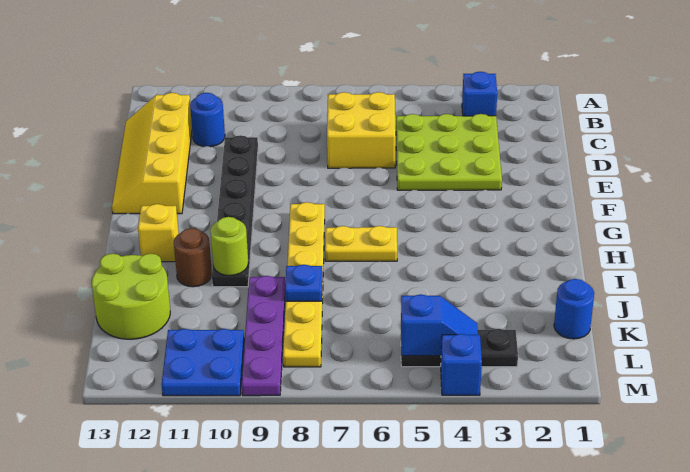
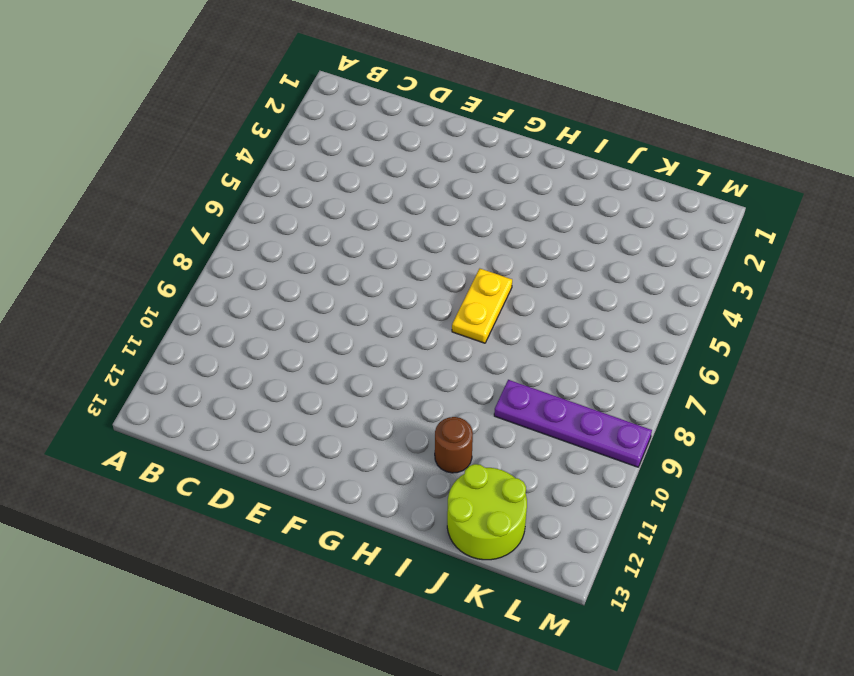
none -> blue brick B3 level 1
none -> lime plate C3:E5 level 1
none -> yellow brick C6:D7 level 1

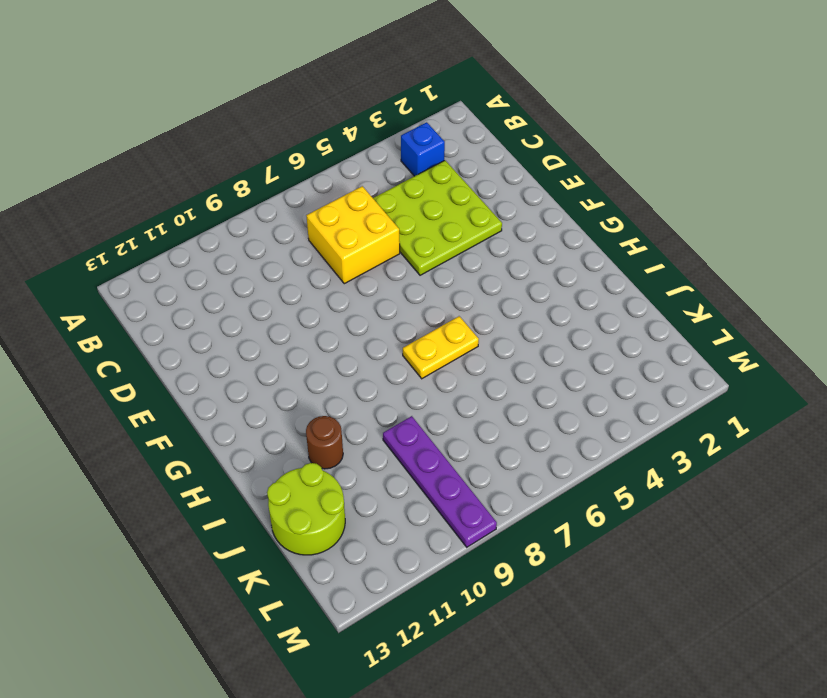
none -> blue round brick C11 level 1
none -> yellow slope C12:F13 level 1 top 12
none -> black plate D10:I10 level 1

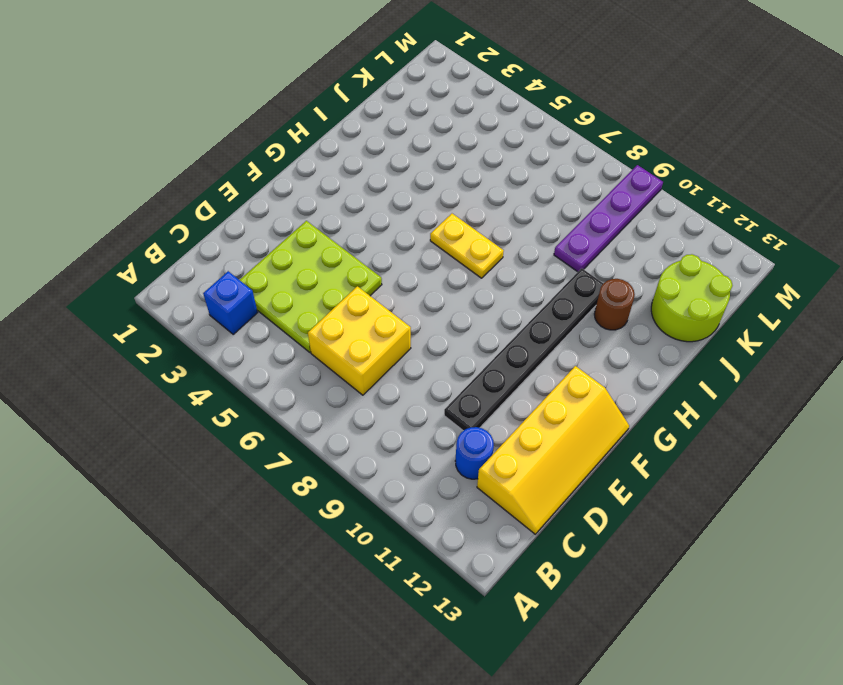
none -> yellow plate G8:L8 level 1
none -> yellow brick H12 level 1
none -> blue round brick K1 level 1

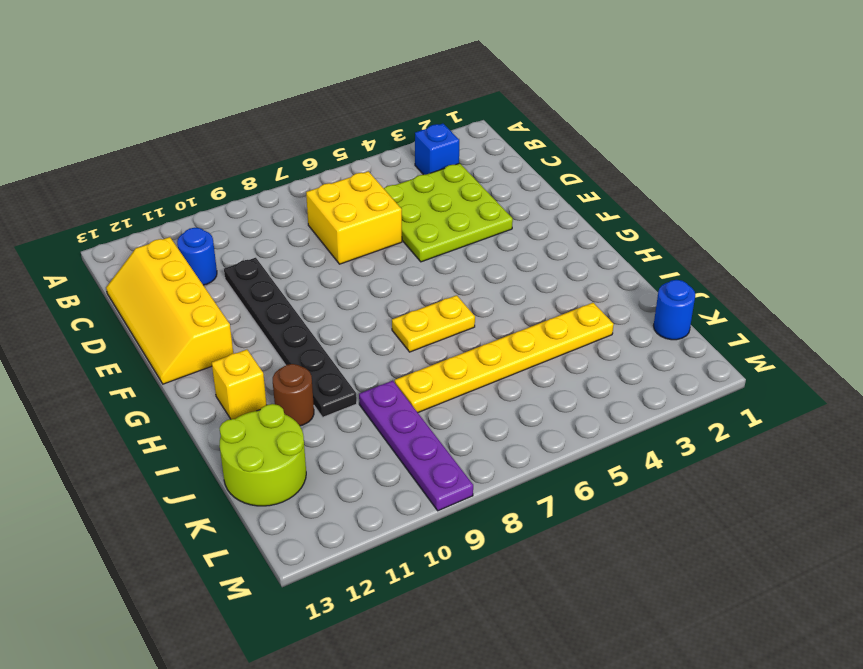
yellow plate J3:J8 level 1 -> yellow plate G8:L8 level 1
none -> black plate L3:L5 level 1
none -> blue plate L10:M11 level 1
none -> blue brick M4 level 1

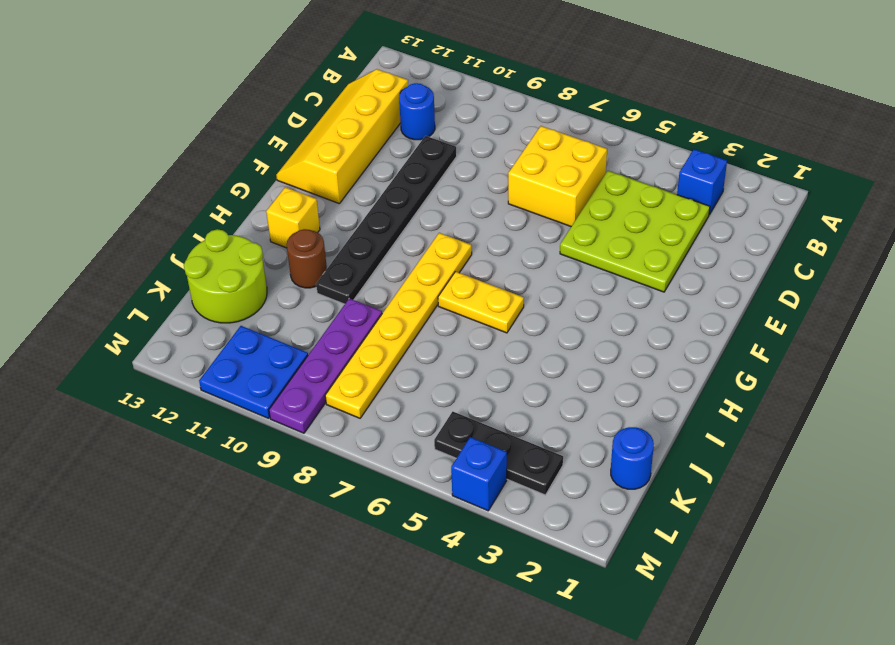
none -> lime round brick I10 level 2
none -> blue plate J8 level 2
none -> blue slope L4:L5 level 2 top 5

